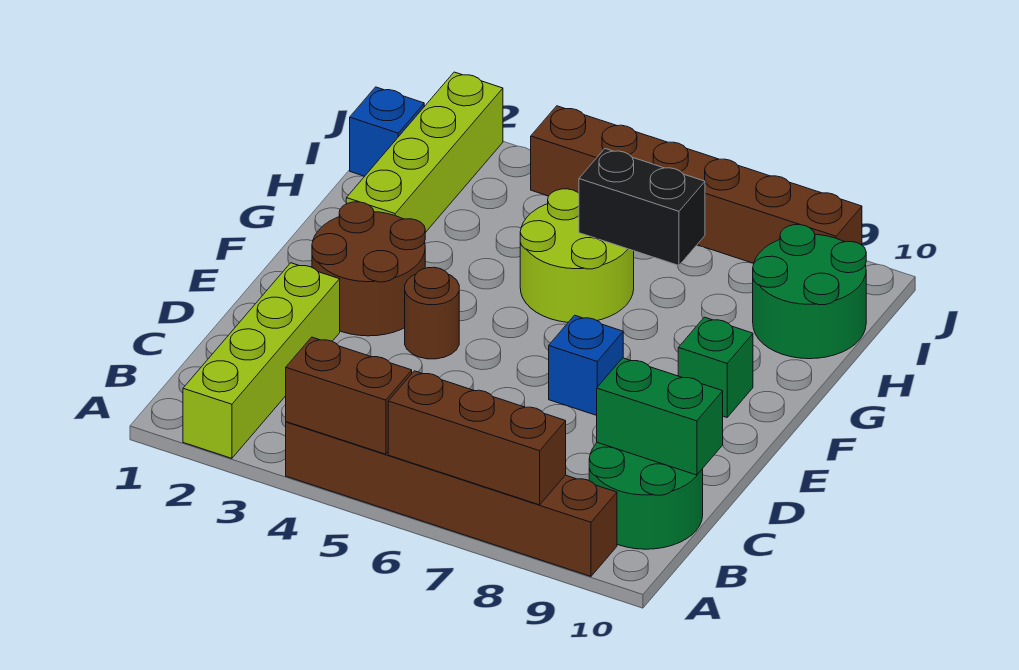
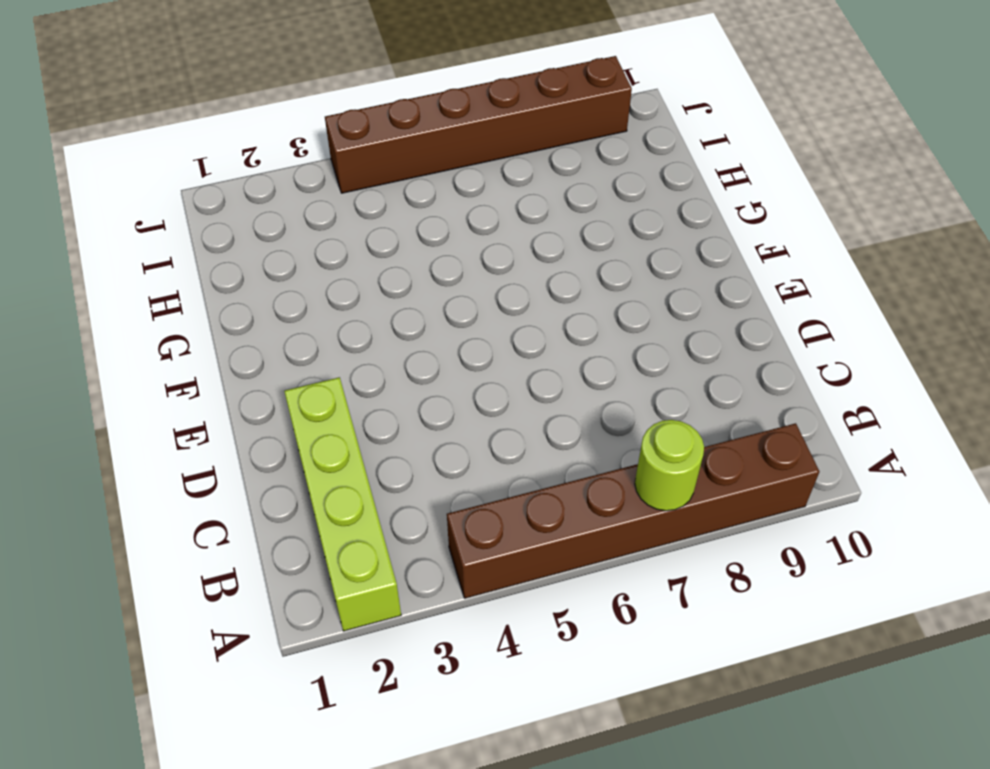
lime round brick A7 level 2 -> brown brick A6:A8 level 2
none -> green round brick B9:C10 level 1
none -> brown round brick E2:F3 level 1
none -> brown round brick E4 level 1

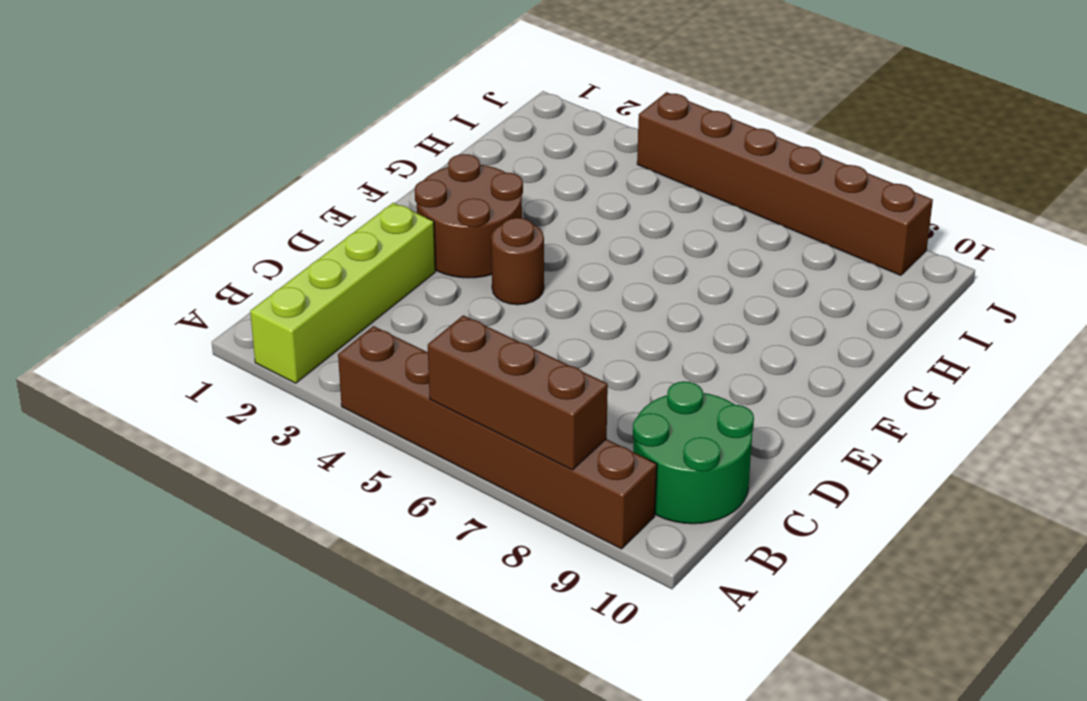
none -> blue brick E7 level 1
none -> green brick F9 level 1
none -> lime brick G2:J2 level 1

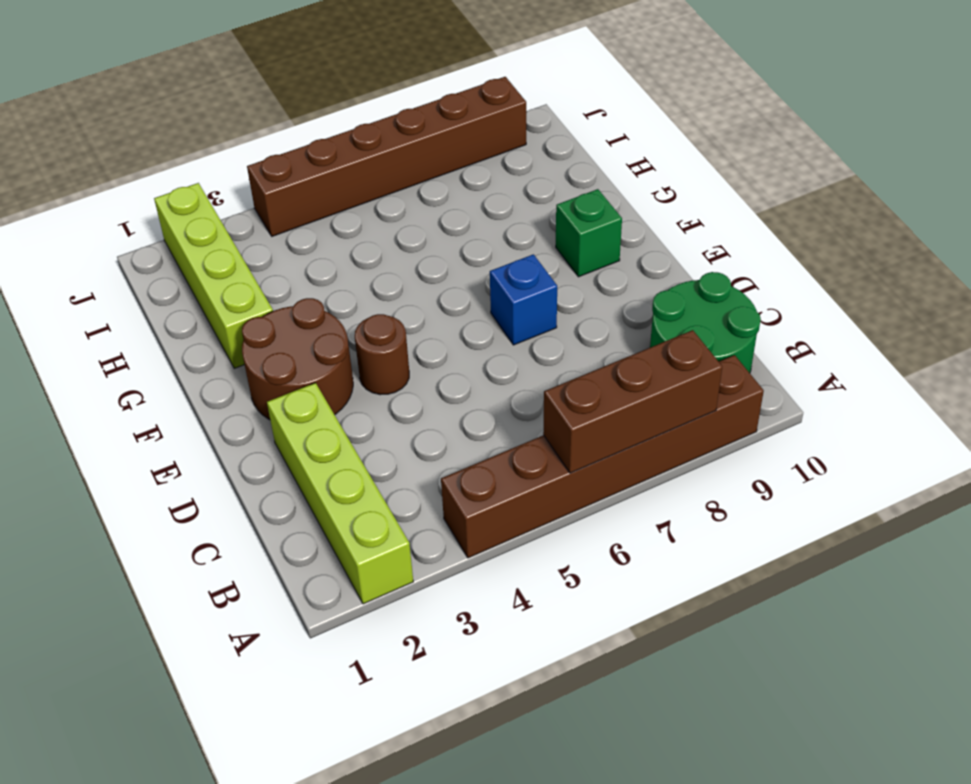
none -> lime round brick G5:H6 level 1
none -> green round brick H9:I10 level 1
none -> blue brick I1 level 1

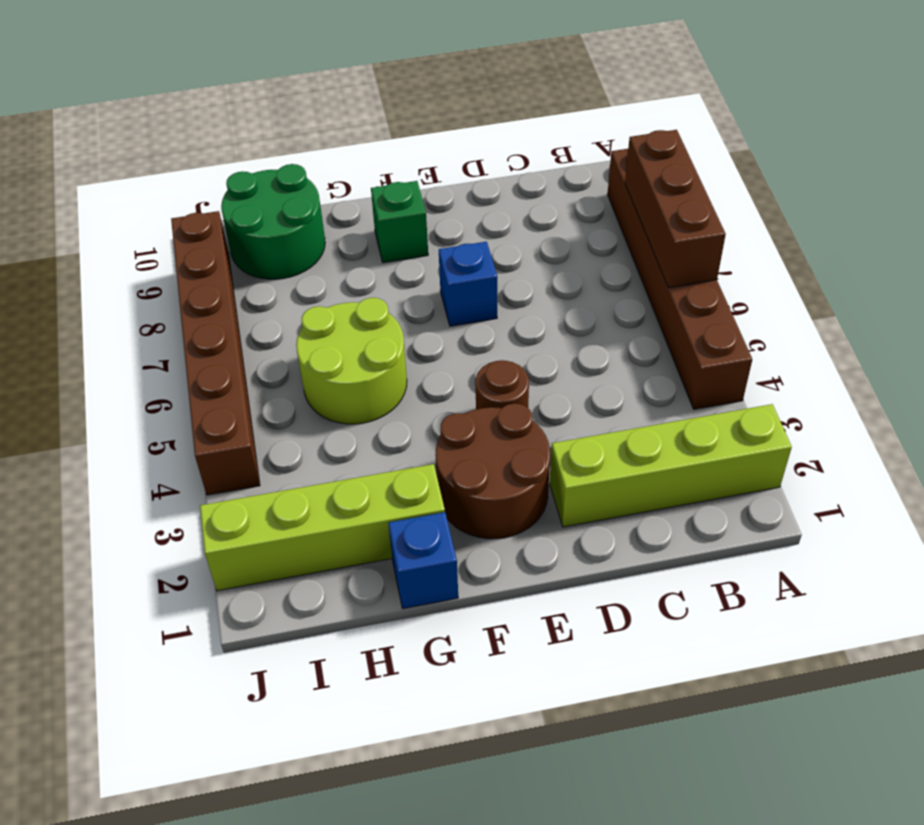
blue brick G1 level 1 -> blue brick I1 level 1
none -> green round brick B9:C10 level 1
none -> brown brick A4:A5 level 2
none -> green brick C9:C10 level 2

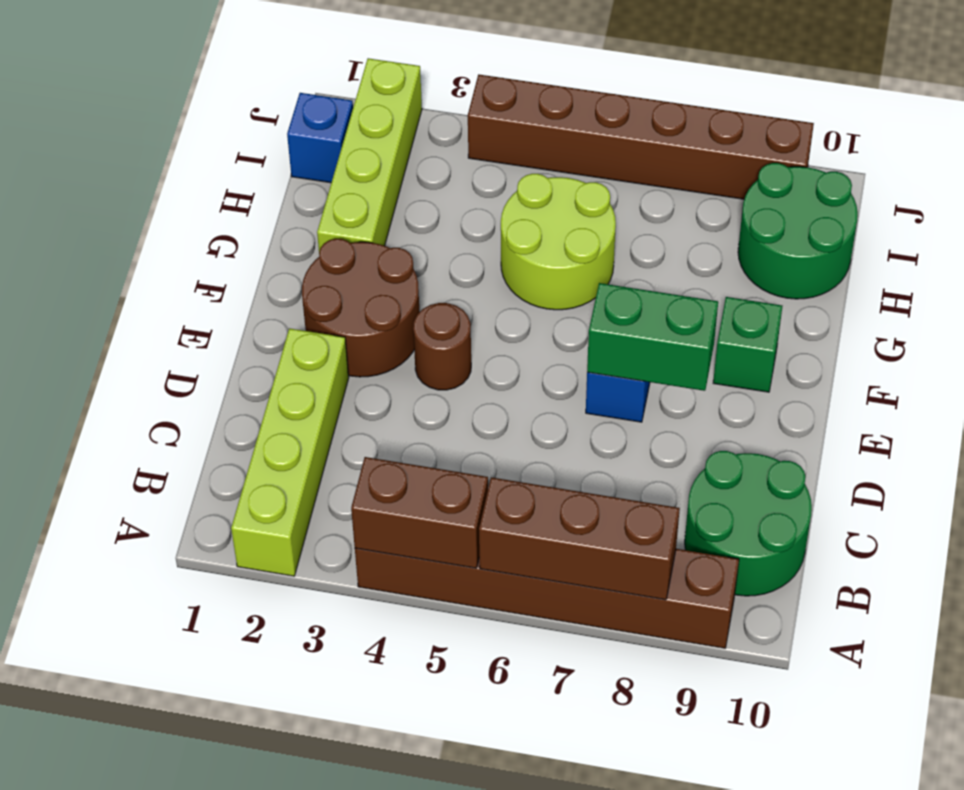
green brick E7:E8 level 2 -> green brick C9:C10 level 2
none -> black brick H6:H7 level 2

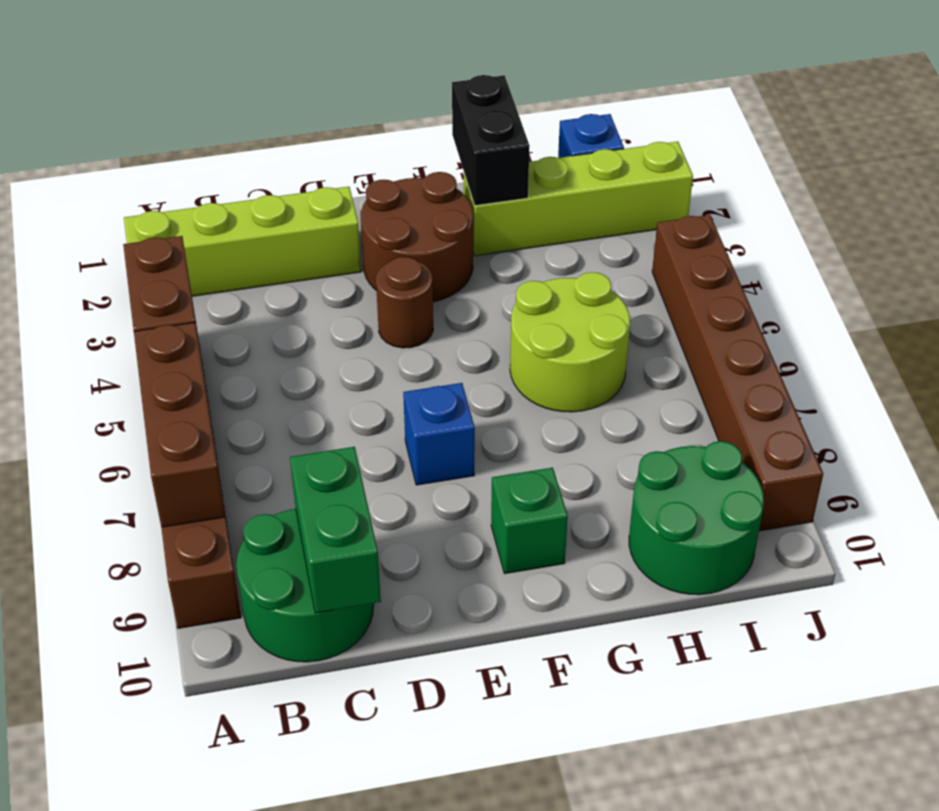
black brick G1:G2 level 2 -> black brick H6:H7 level 2

